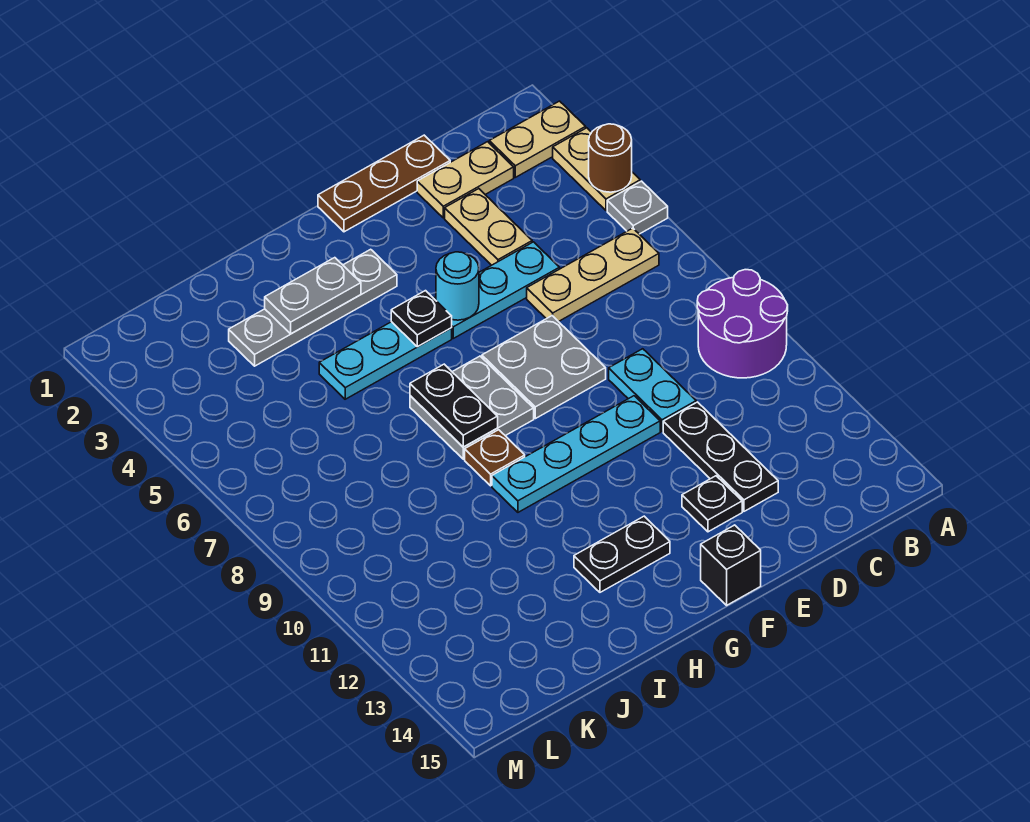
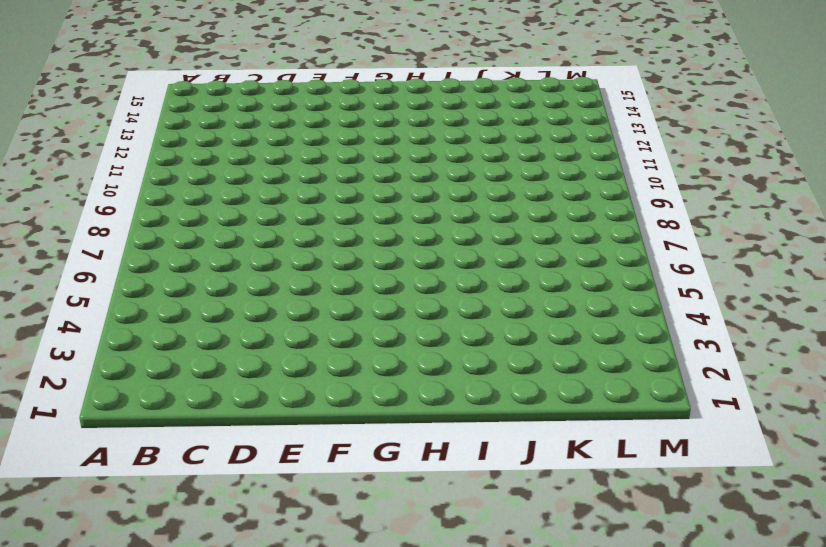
none -> tan plate A2:B2 level 1
none -> tan plate A3:A4 level 1
none -> grey plate A5 level 1

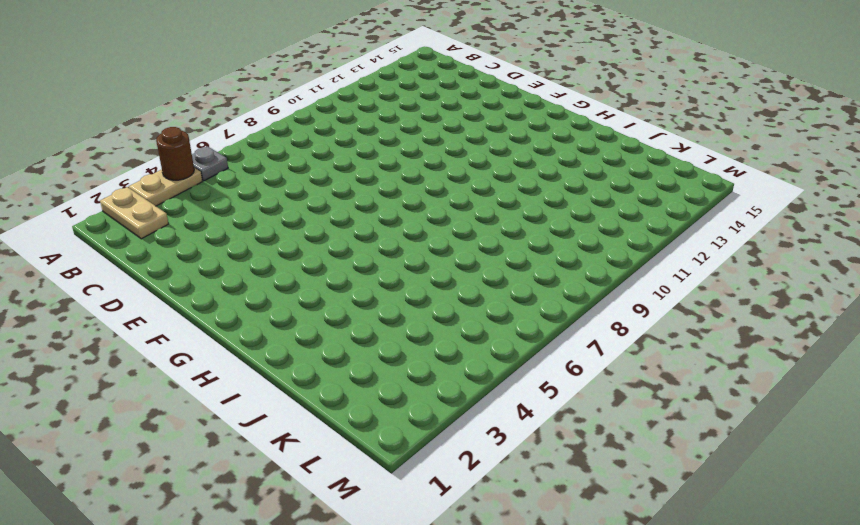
none -> purple round brick A9:B10 level 1
none -> tan plate B6:D6 level 1
none -> tan plate C2:D2 level 1

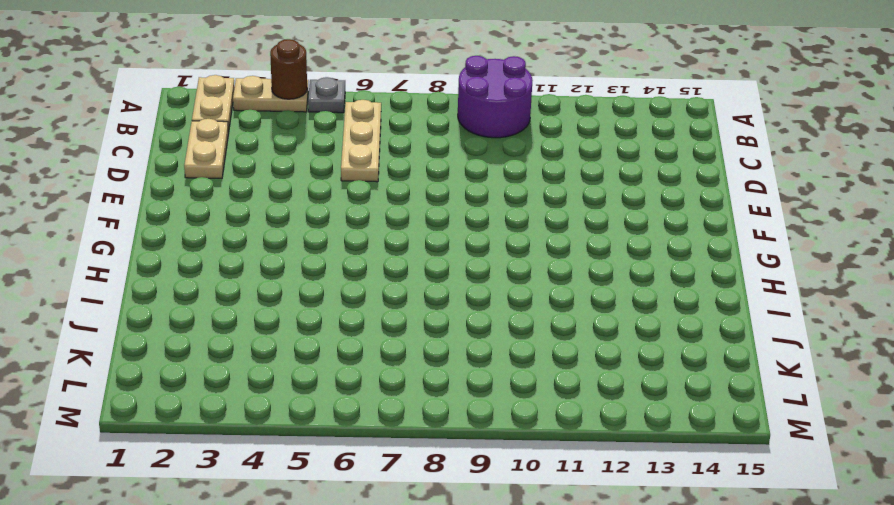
none -> brown plate D1:F1 level 1
none -> tan plate D3:D4 level 1
none -> cyan plate D5:F5 level 1

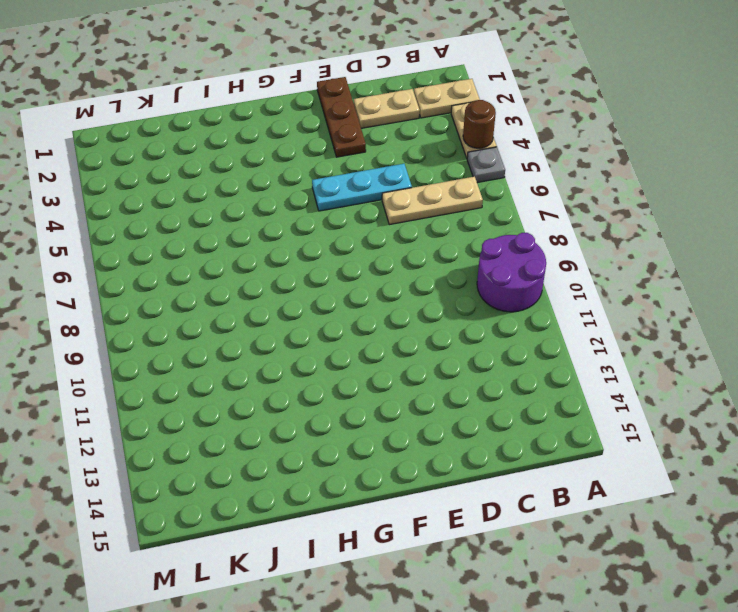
brown plate E1:E3 level 1 -> brown plate D1:F1 level 1
none -> tan plate D3:D4 level 1
none -> cyan plate D9:D10 level 1
none -> black plate D11:D13 level 1

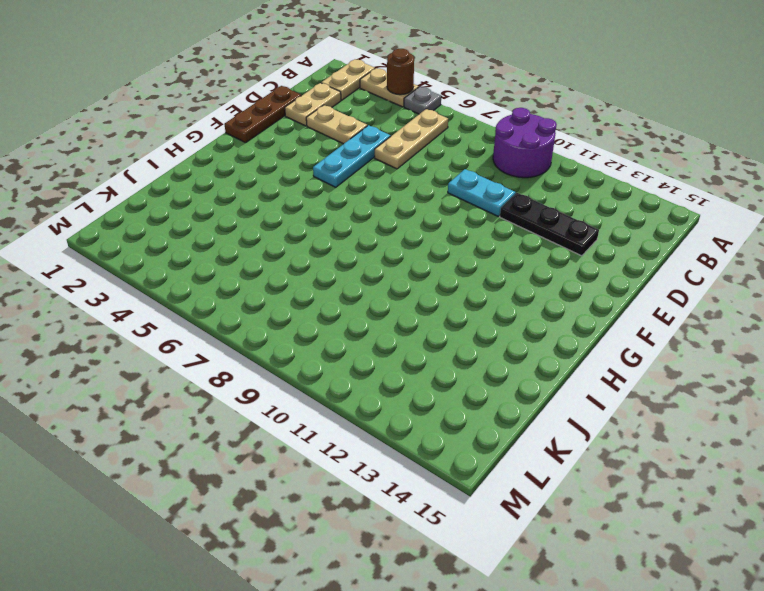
none -> grey plate E7:F8 level 1
none -> cyan plate E10:H10 level 1
none -> black plate E13 level 1

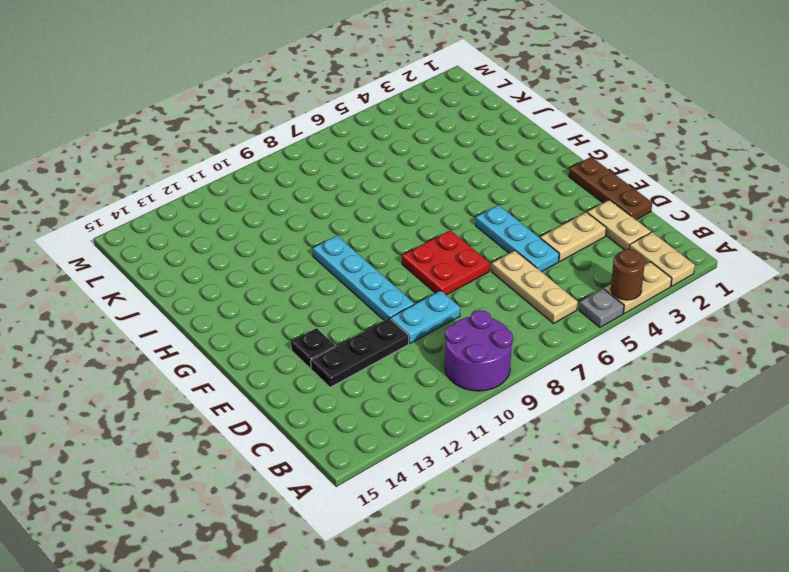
red plate E7:F8 level 1 -> grey plate E7:F8 level 1
none -> black brick F15 level 1
none -> grey plate G3:J3 level 1
none -> cyan plate G5:I5 level 1

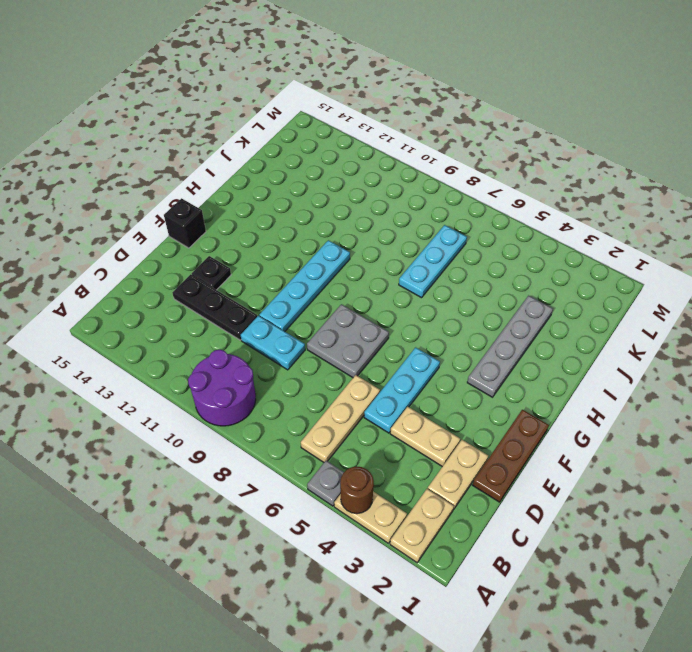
cyan plate I7:K7 level 1 -> cyan plate G5:I5 level 1
none -> grey plate G7:H8 level 1
none -> black plate G13:H13 level 1
none -> brown plate H9 level 1

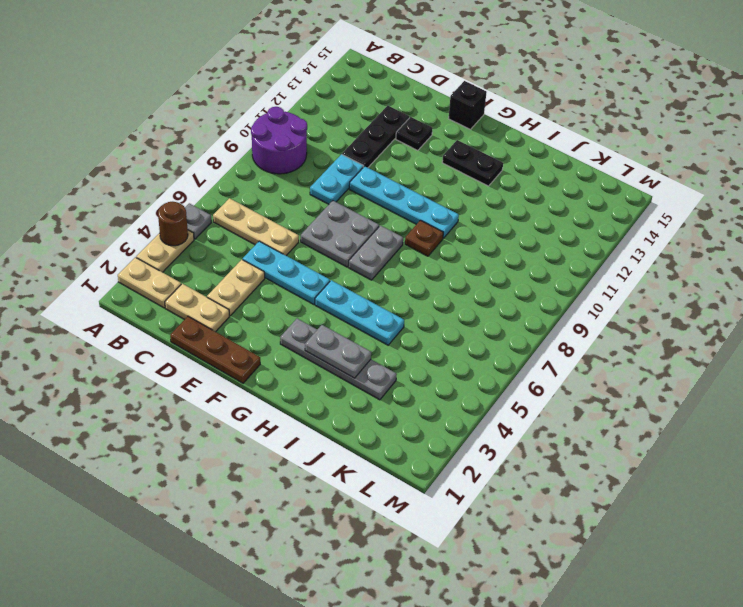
grey plate G7:G8 level 1 -> grey plate G7:H8 level 1
none -> cyan round brick F5 level 2
none -> black plate G5 level 2
none -> black plate H7:H8 level 2

